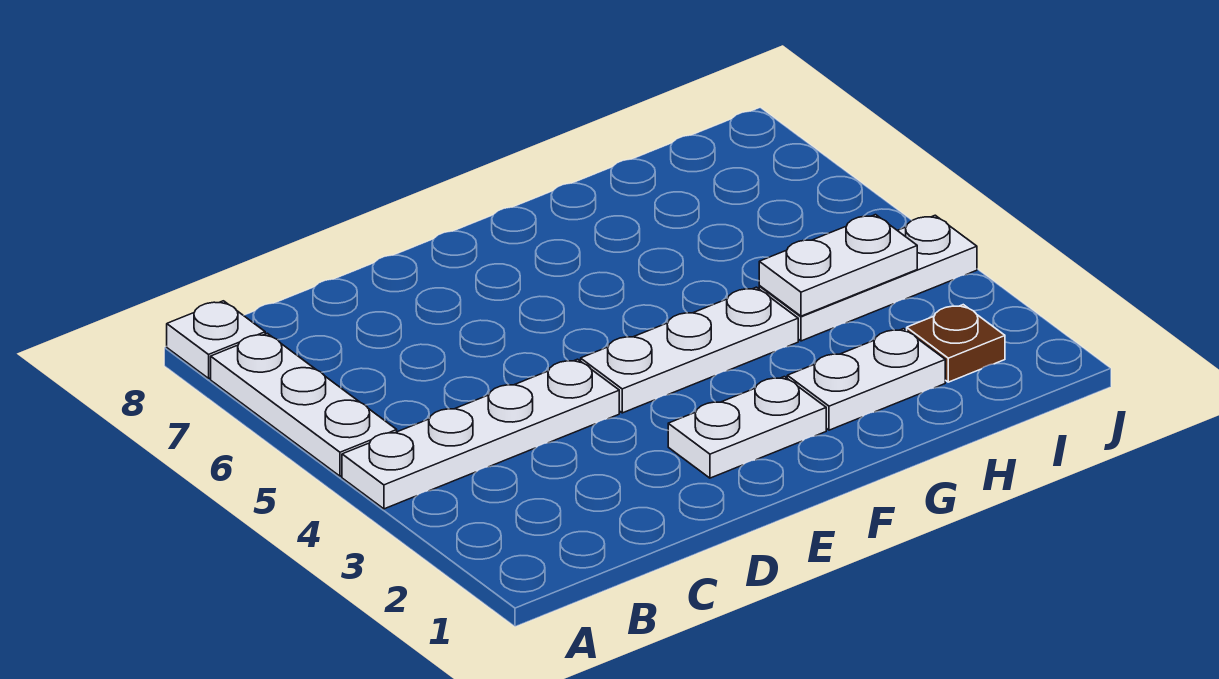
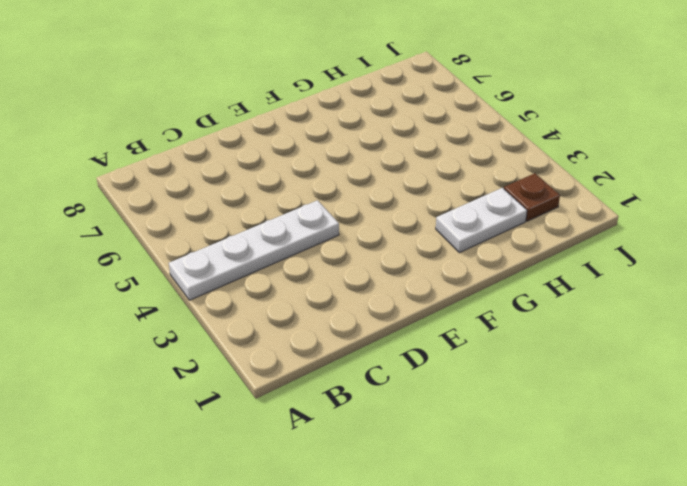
none -> white plate A5:A7 level 1
none -> white plate A8 level 1

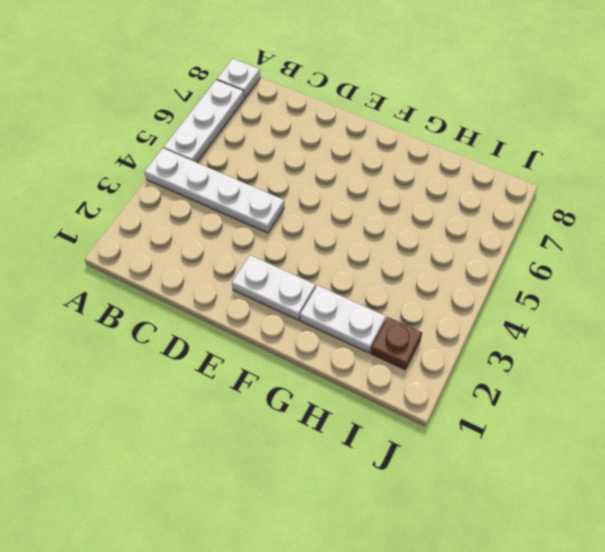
none -> white plate E4:G4 level 1
none -> white plate H4:J4 level 1

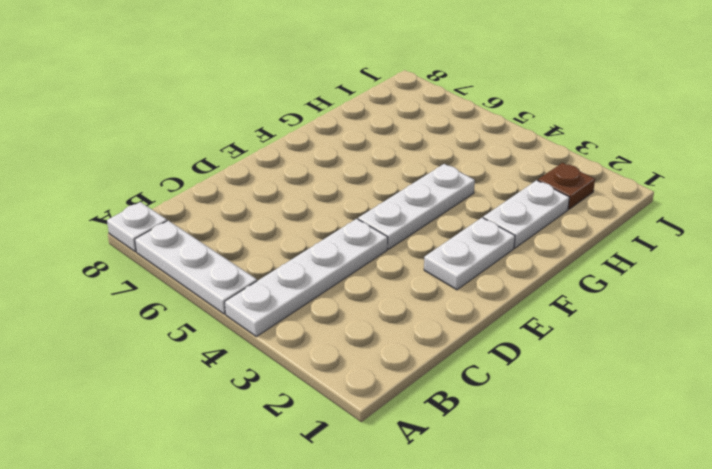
none -> white plate H4:J4 level 1
none -> white plate H4:I4 level 2

